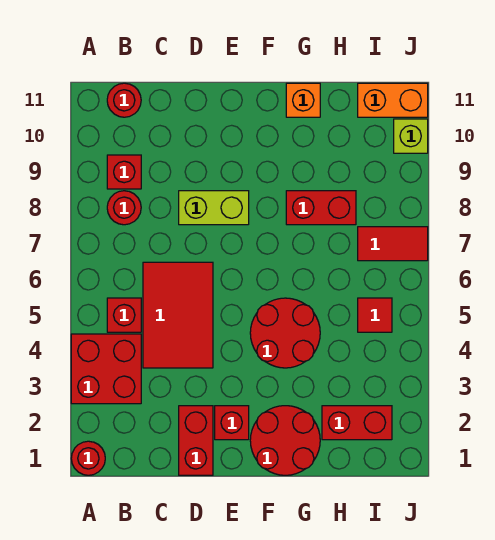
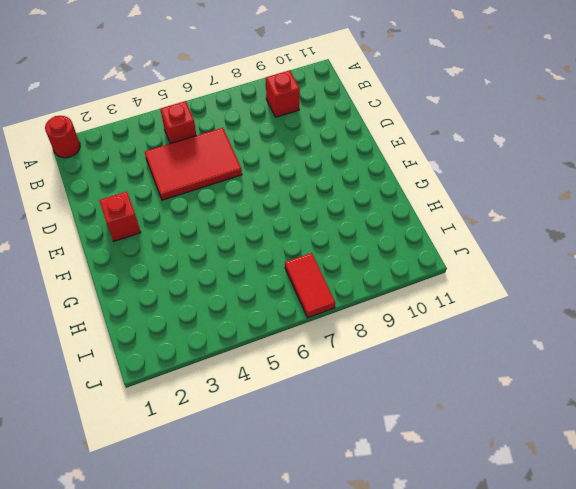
none -> red brick A3:B4 level 1
none -> red round brick B8 level 1
none -> red round brick B11 level 1

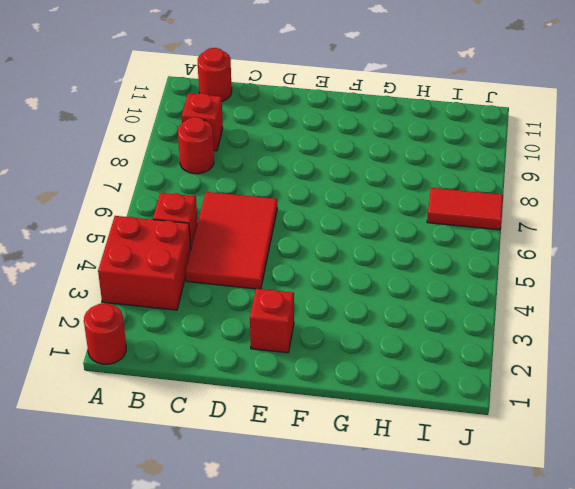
none -> red brick D1:D2 level 1
none -> lime brick D8:E8 level 1
none -> red round brick F1:G2 level 1

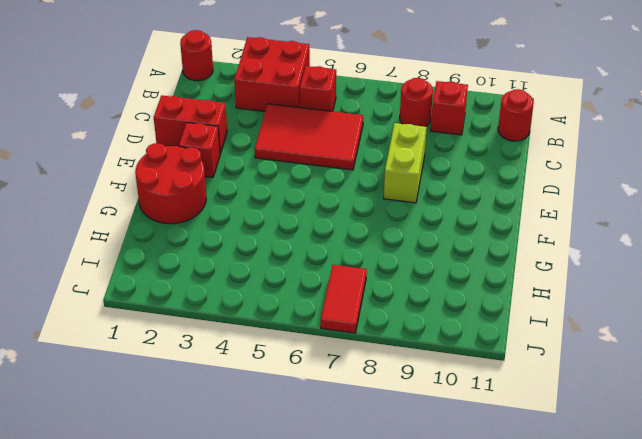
none -> red round brick F4:G5 level 1
none -> red brick G8:H8 level 1
none -> orange brick G11 level 1

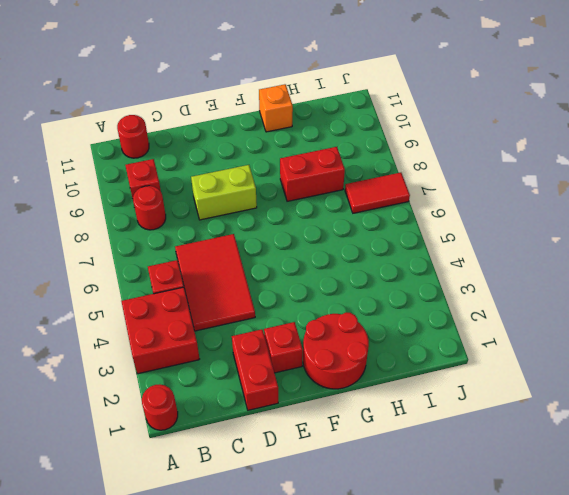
none -> red round brick F4:G5 level 1
none -> red brick H2:I2 level 1
none -> red tile I5 level 1

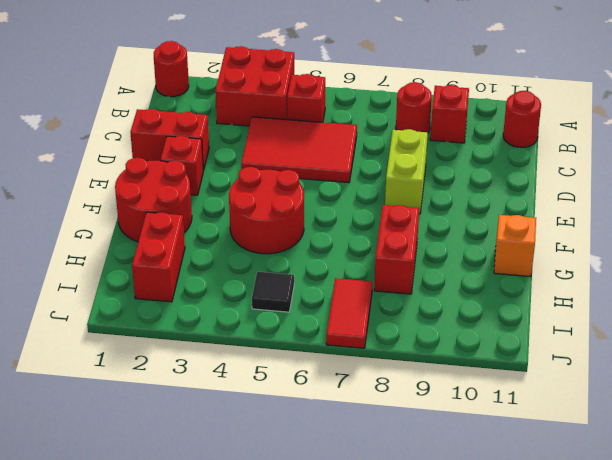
black tile I5 level 1 -> red tile I5 level 1
none -> orange brick I11:J11 level 1
none -> lime brick J10 level 1

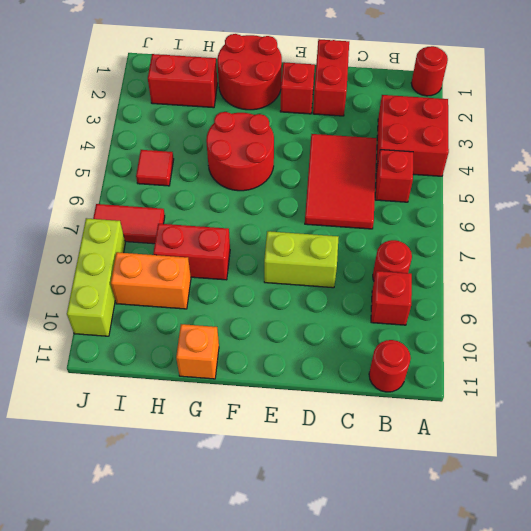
orange brick H9:I9 level 1 -> orange brick I11:J11 level 1
lime brick J8:J10 level 1 -> lime brick J10 level 1

